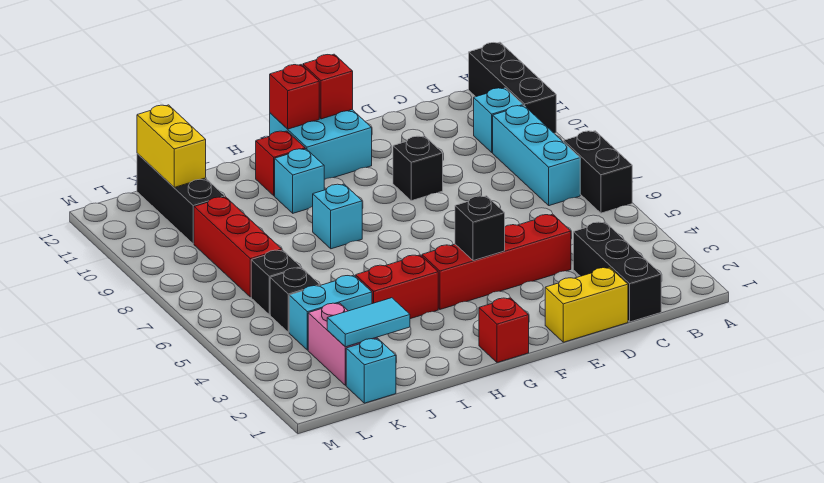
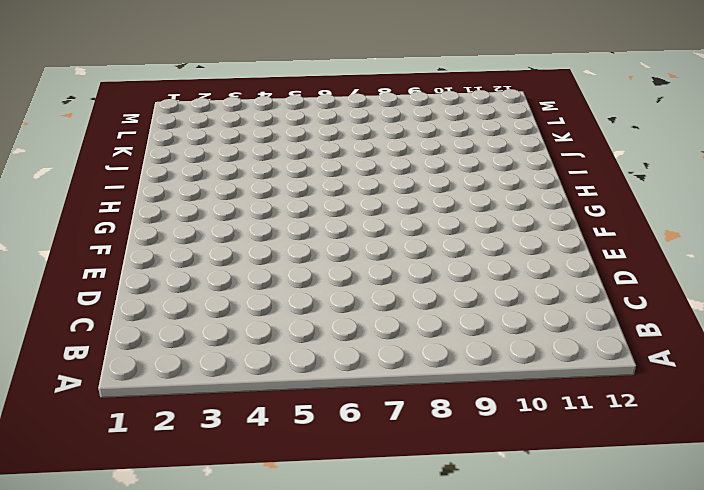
none -> black brick A6:A7 level 1
none -> black brick A10:A12 level 1
none -> cyan brick B7:B9 level 1

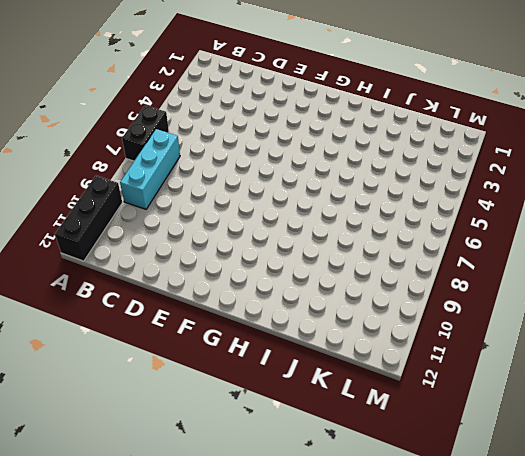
none -> cyan brick B10 level 1
none -> black brick C1:C3 level 1
none -> yellow brick D1:E1 level 1

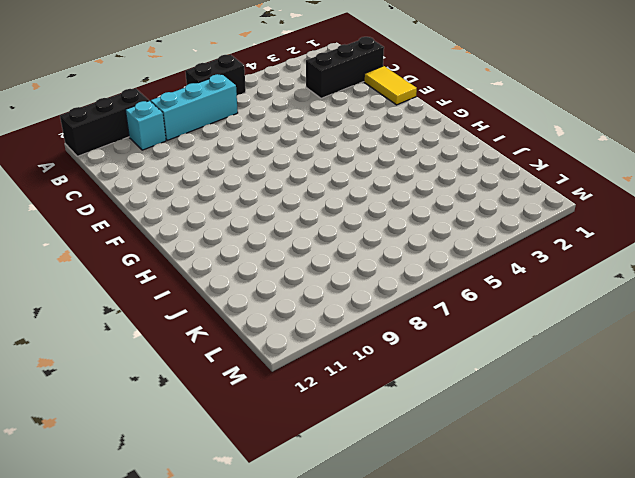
yellow tile D1:E1 level 1 -> yellow brick D1:E1 level 1
none -> red brick D4:G4 level 1
none -> black brick E9 level 1
none -> cyan brick F11:G12 level 1

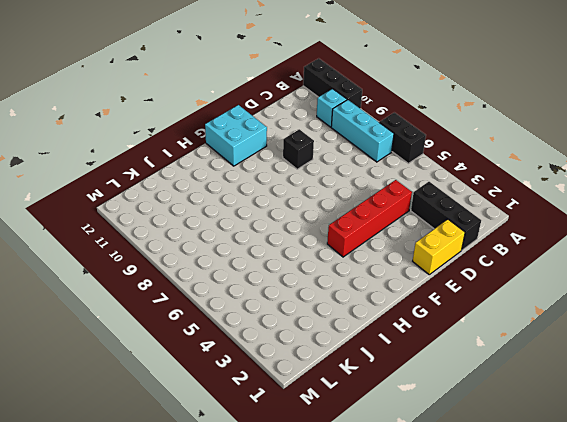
none -> red brick G1 level 1
none -> red brick H4:I4 level 1
none -> cyan brick H8 level 1

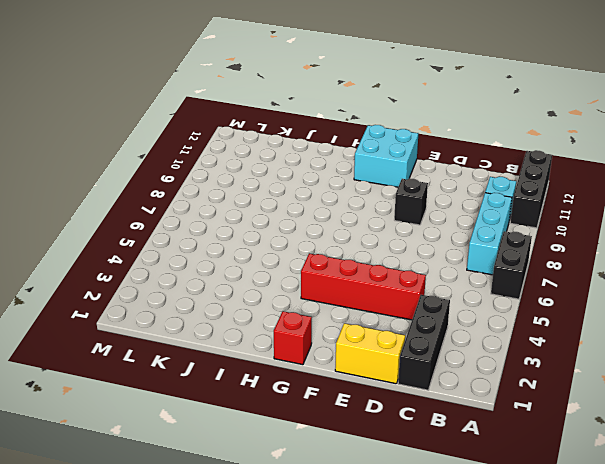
none -> red brick H4:I4 level 1
none -> cyan brick H8 level 1
none -> cyan brick H10 level 1

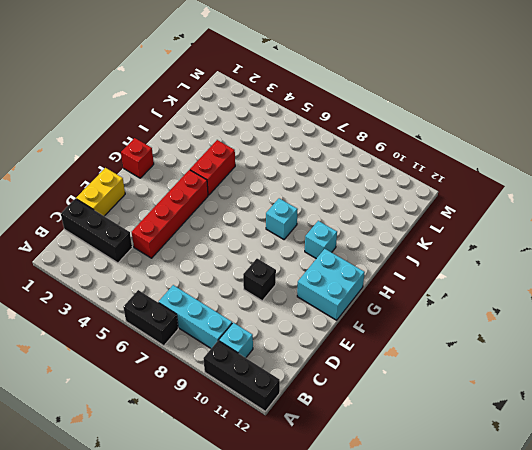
none -> red brick H11 level 1
none -> cyan brick J4:K4 level 1
none -> cyan brick K1 level 1

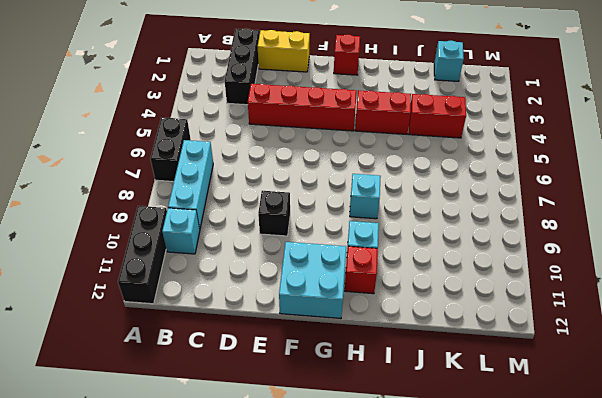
red brick J4:K4 level 1 -> cyan brick J4:K4 level 1
none -> pink brick K2:K3 level 1
none -> black brick K5 level 1
none -> black brick K6 level 1

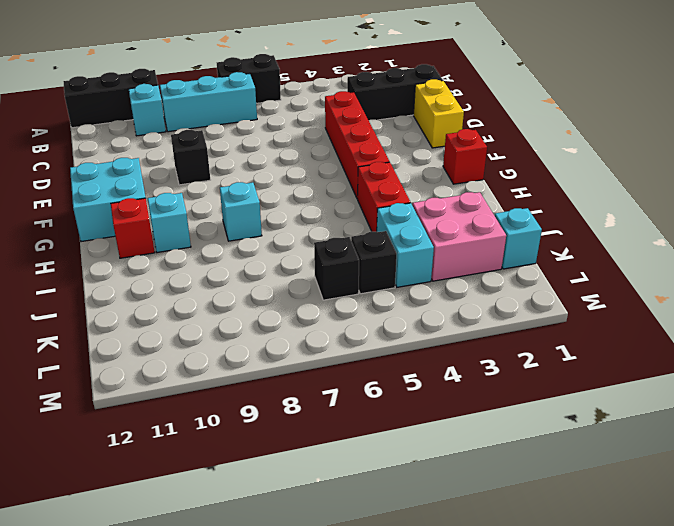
pink brick J2:K3 level 1 -> pink brick K2:K3 level 1
none -> red brick K7:K9 level 1
none -> black brick K10:K12 level 1
none -> black brick F4 level 2

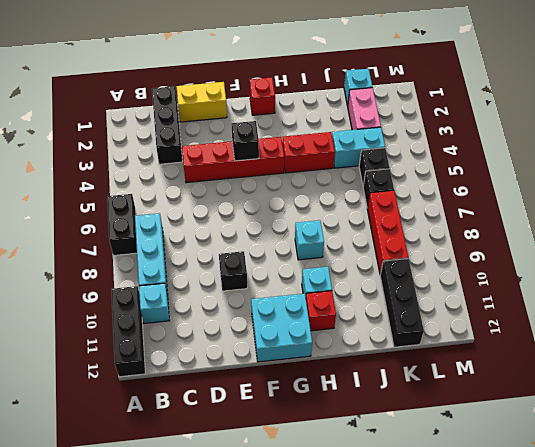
none -> red brick F12 level 2
none -> red brick G12 level 2
none -> cyan tile J2:K2 level 2

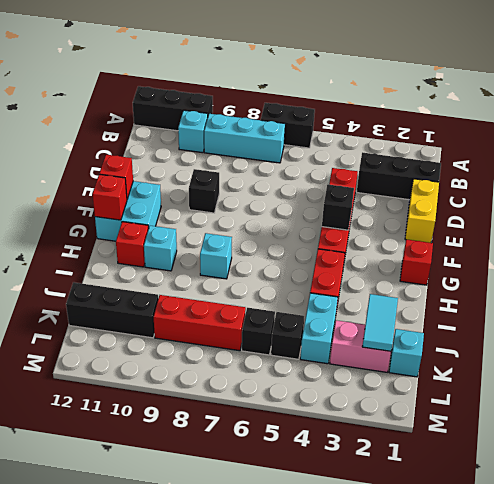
none -> yellow brick K11:K12 level 2

